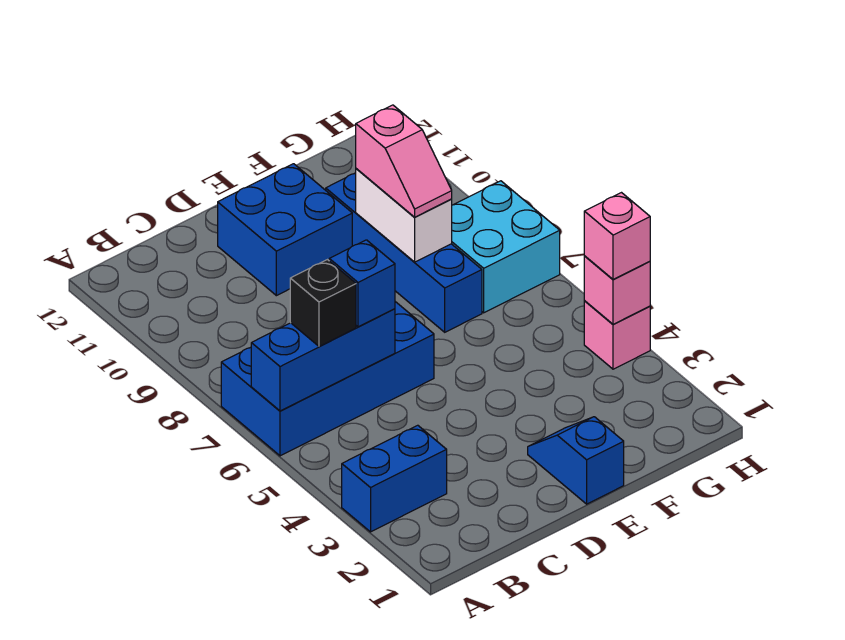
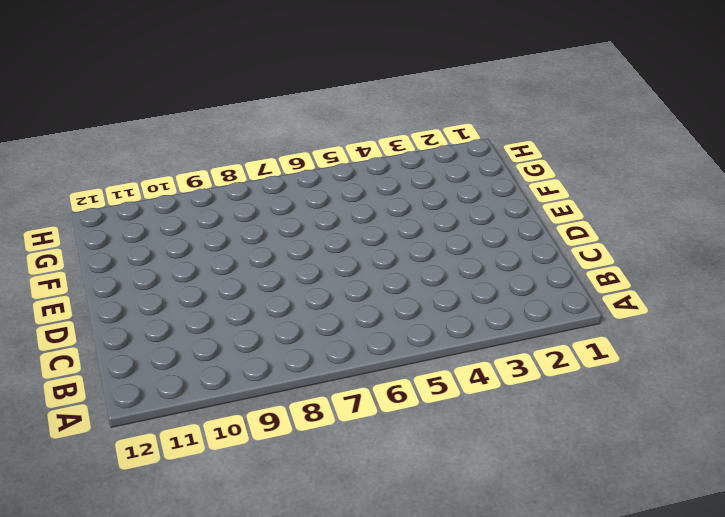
none -> blue brick A3:B3 level 1
none -> blue brick A6:D7 level 1
none -> blue brick D10:E11 level 1

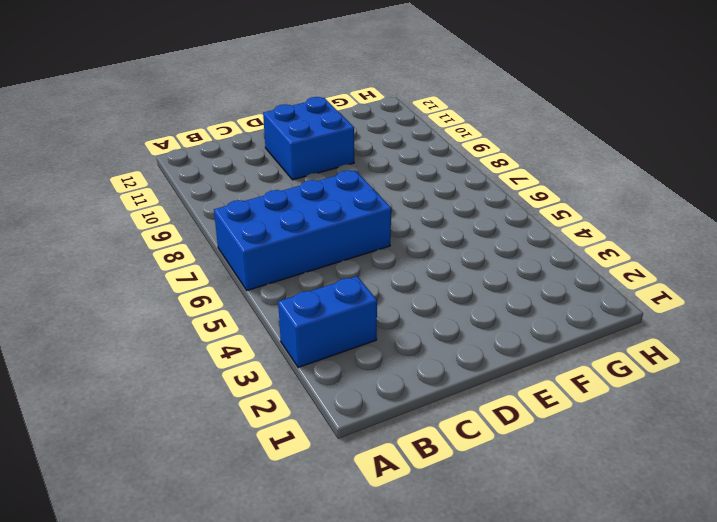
none -> blue slope E1:E2 level 1 top 1
none -> blue brick F7:F10 level 1
none -> cyan brick G7:H8 level 1

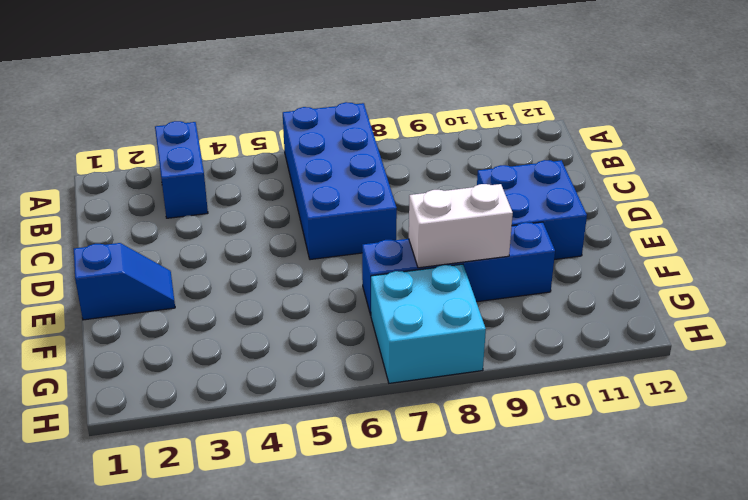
none -> pink brick H4 level 1
none -> blue brick A6:C6 level 2
none -> pink brick H4 level 2

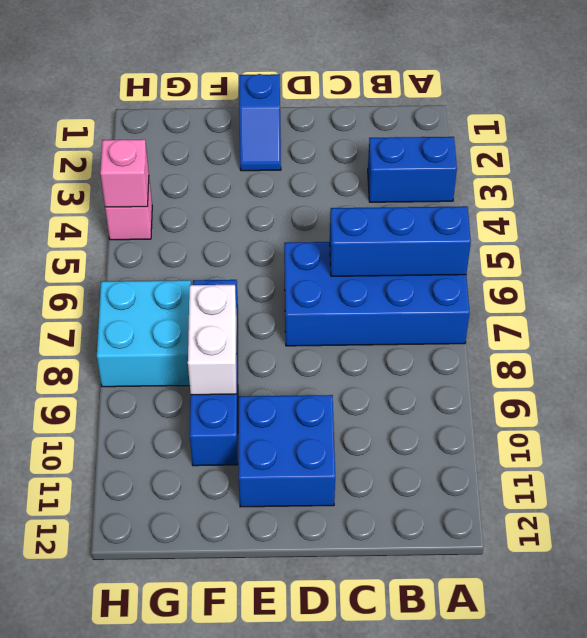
none -> black brick B6 level 3
none -> blue brick C6 level 3
none -> pink slope F8:F9 level 3 top 9

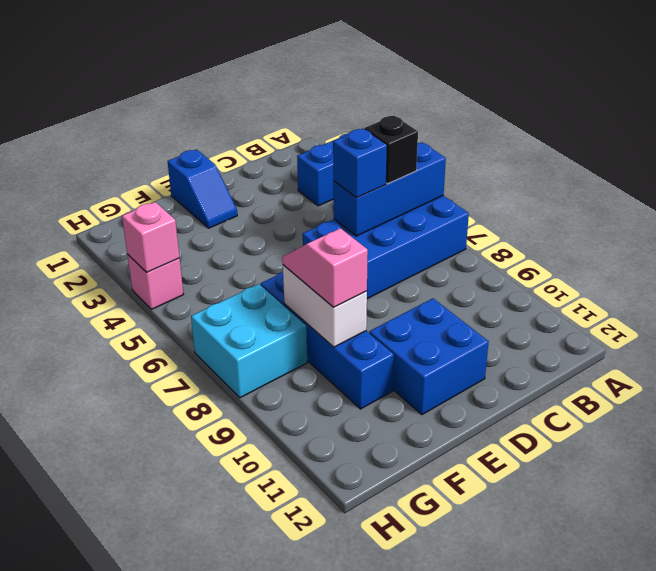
none -> pink brick H4 level 3

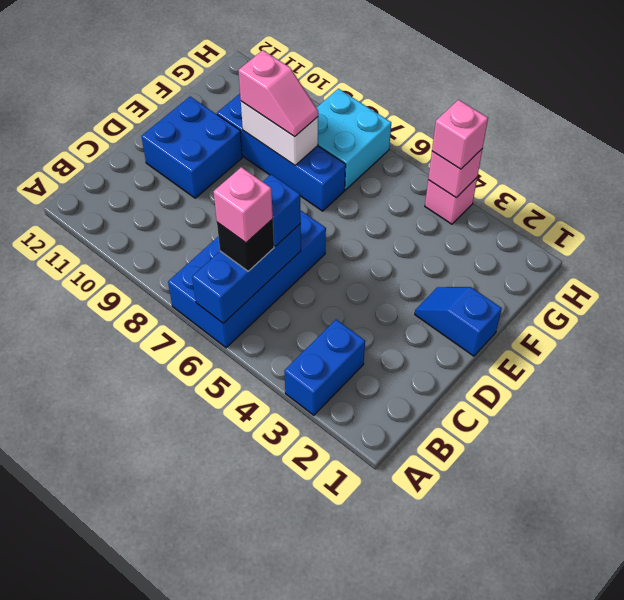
pink brick B6 level 4 -> none

